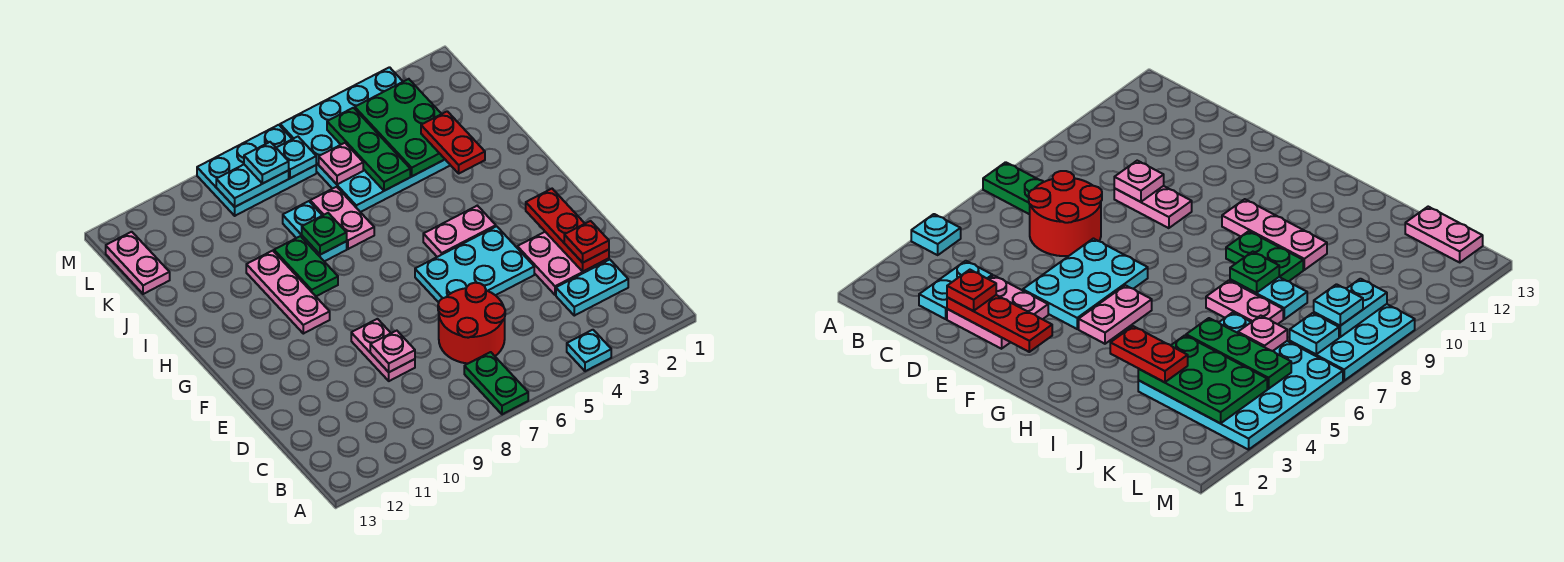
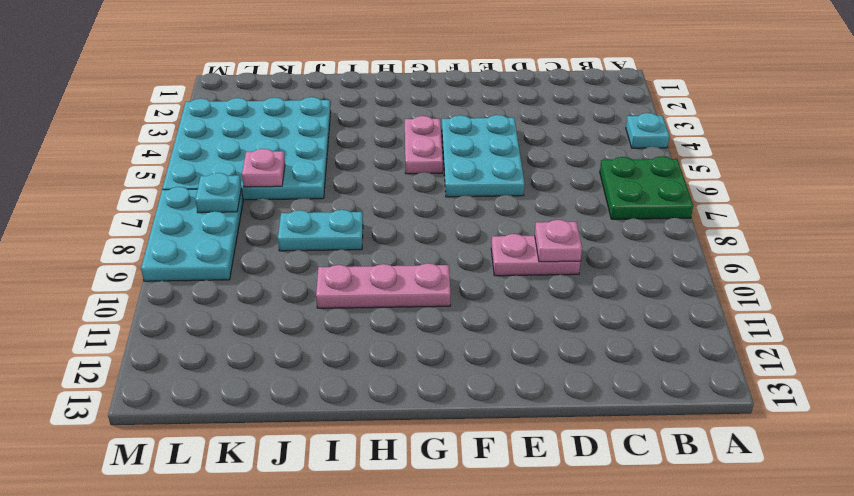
green plate A6:B7 level 1 -> green plate A7:B7 level 1
none -> cyan plate C2:C3 level 1
none -> red round brick C6:D7 level 1
none -> pink plate D2:E3 level 1

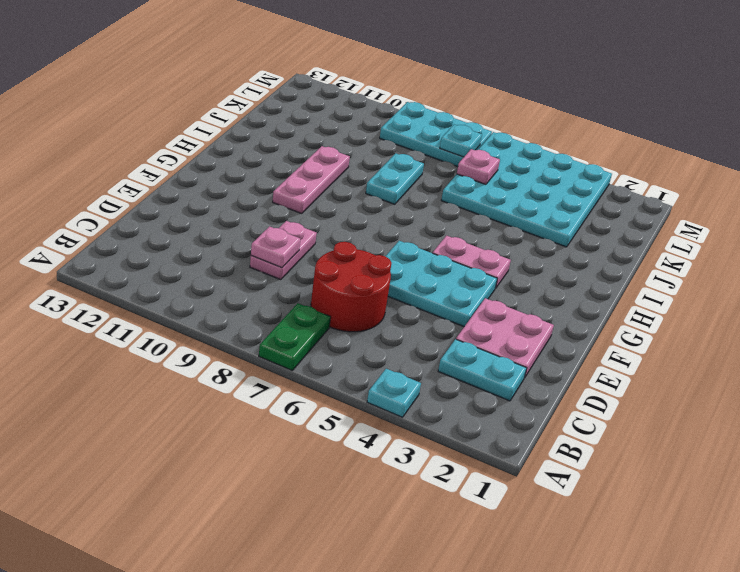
none -> green plate H9:I9 level 1
none -> pink plate I7:J7 level 1
none -> pink plate K13:L13 level 1

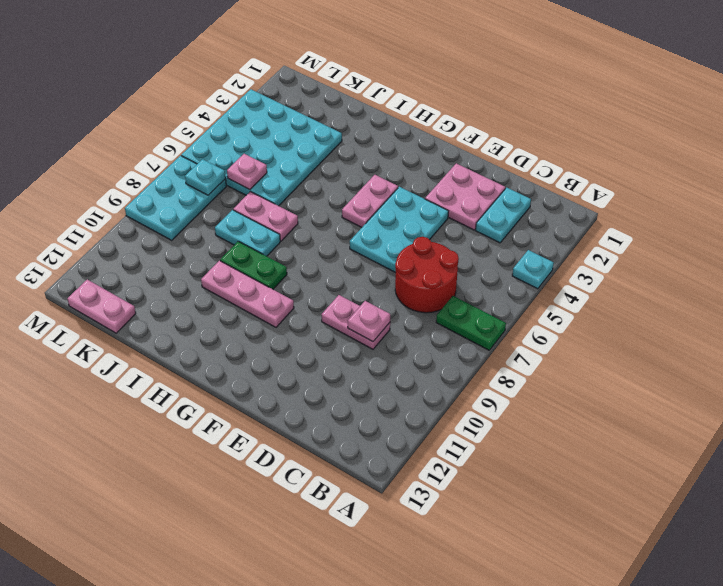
none -> red plate D2:F2 level 2
none -> green plate I8 level 2
none -> green plate J3:L4 level 2

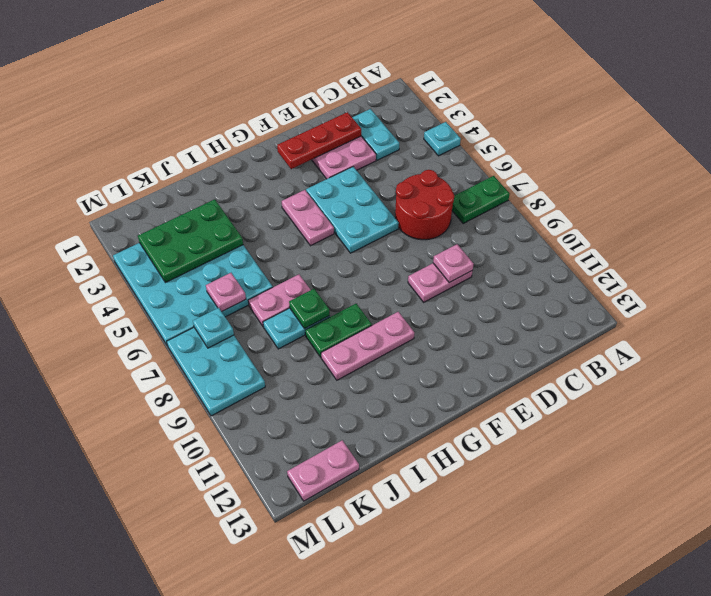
none -> green plate J5:L5 level 2
none -> cyan plate L8:L9 level 2
none -> red plate D2 level 3

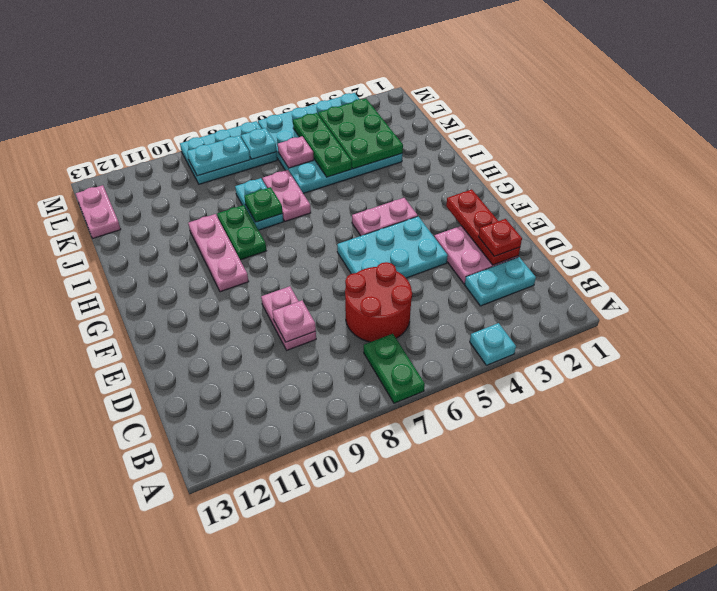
none -> red plate I3:J3 level 3
none -> cyan plate L8 level 3

